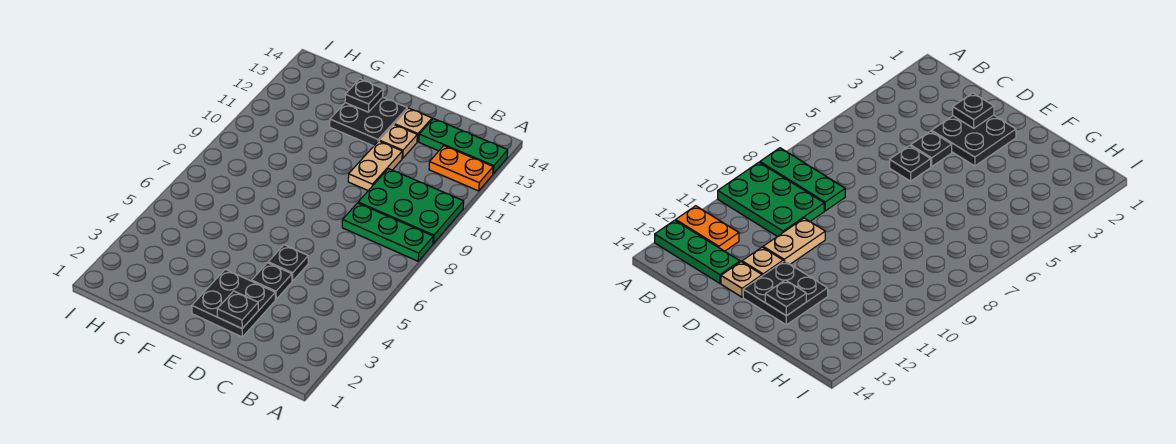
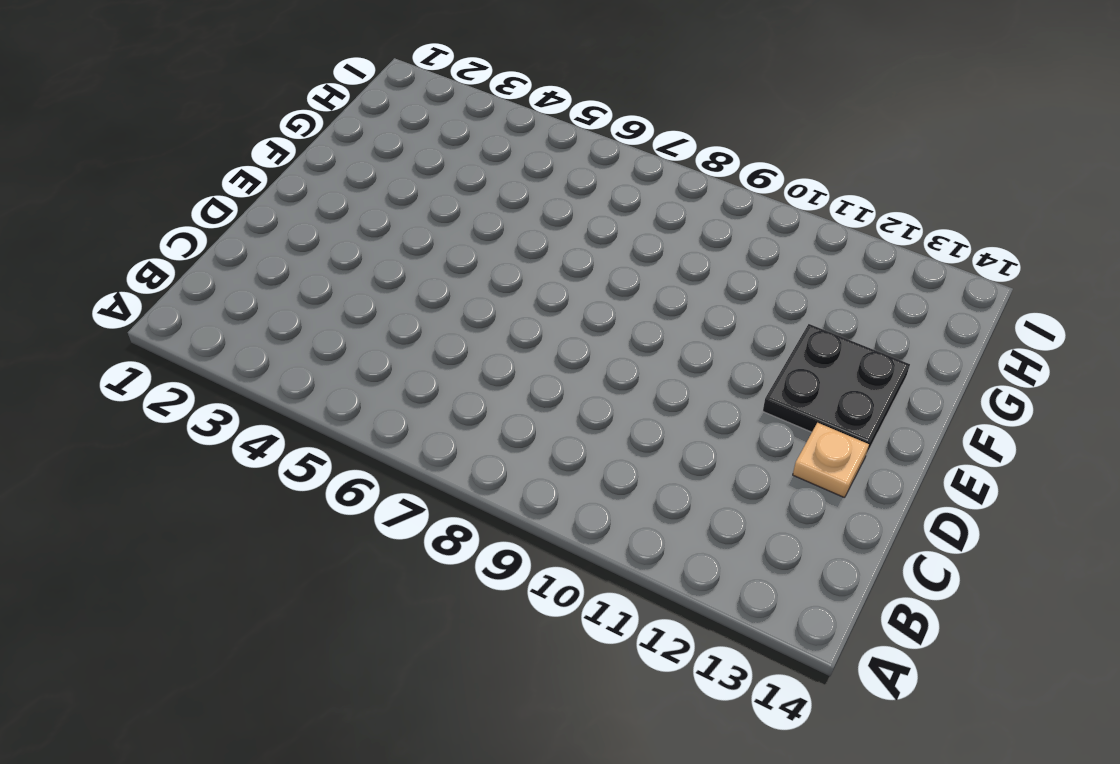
none -> green plate A8:C8 level 1
none -> green plate A9:C10 level 1
none -> orange plate A12:B12 level 1

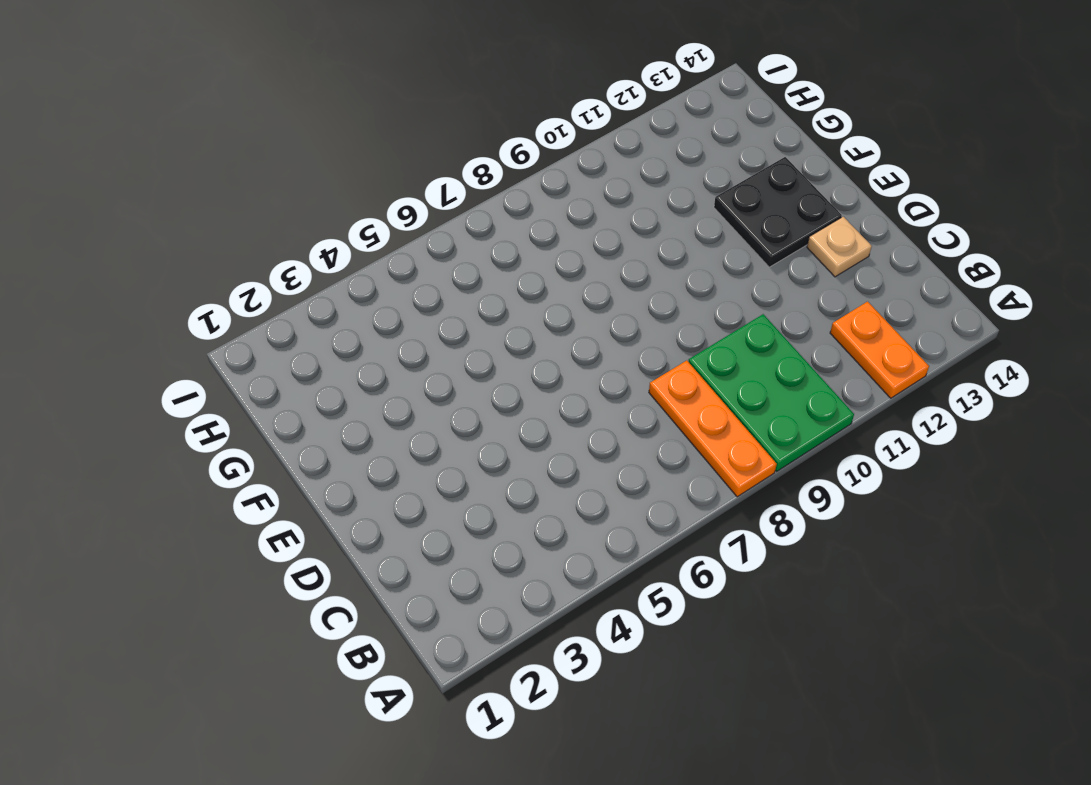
orange plate A8:C8 level 1 -> green plate A8:C8 level 1
none -> green plate A13:C13 level 1
none -> black plate D2:E3 level 1
none -> black plate D4 level 1

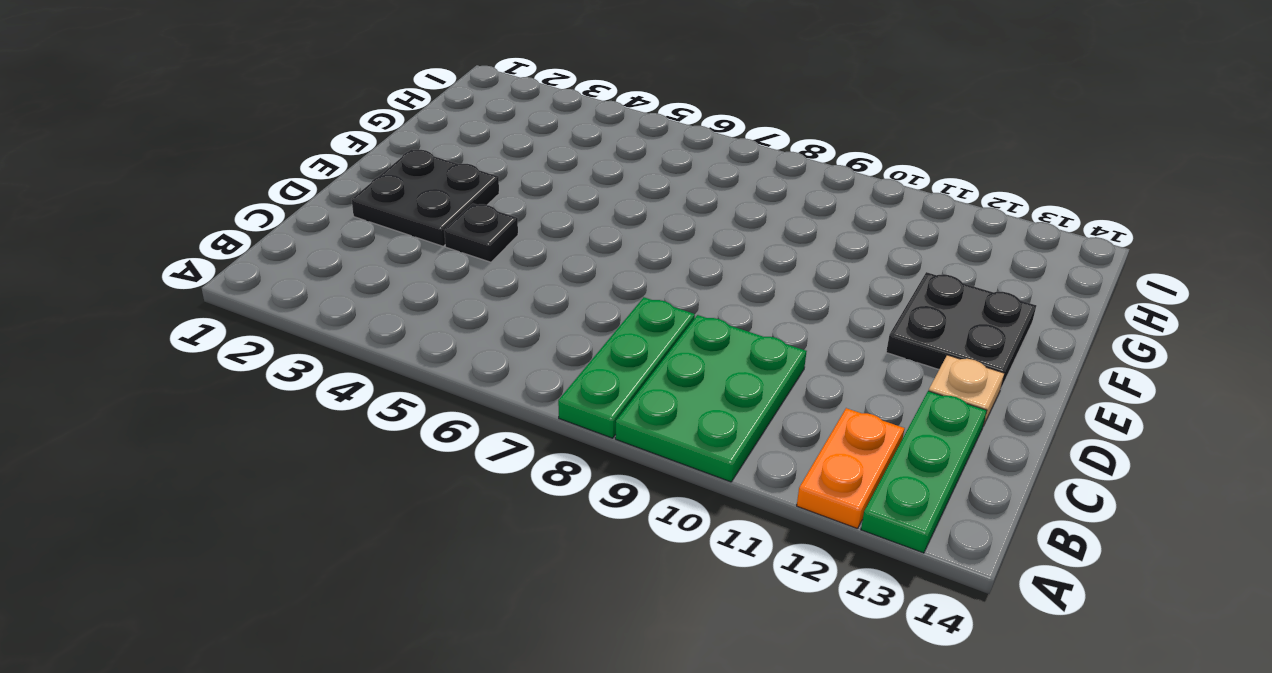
none -> black plate D5 level 1
none -> tan plate D10:D11 level 1
none -> tan plate D12 level 1

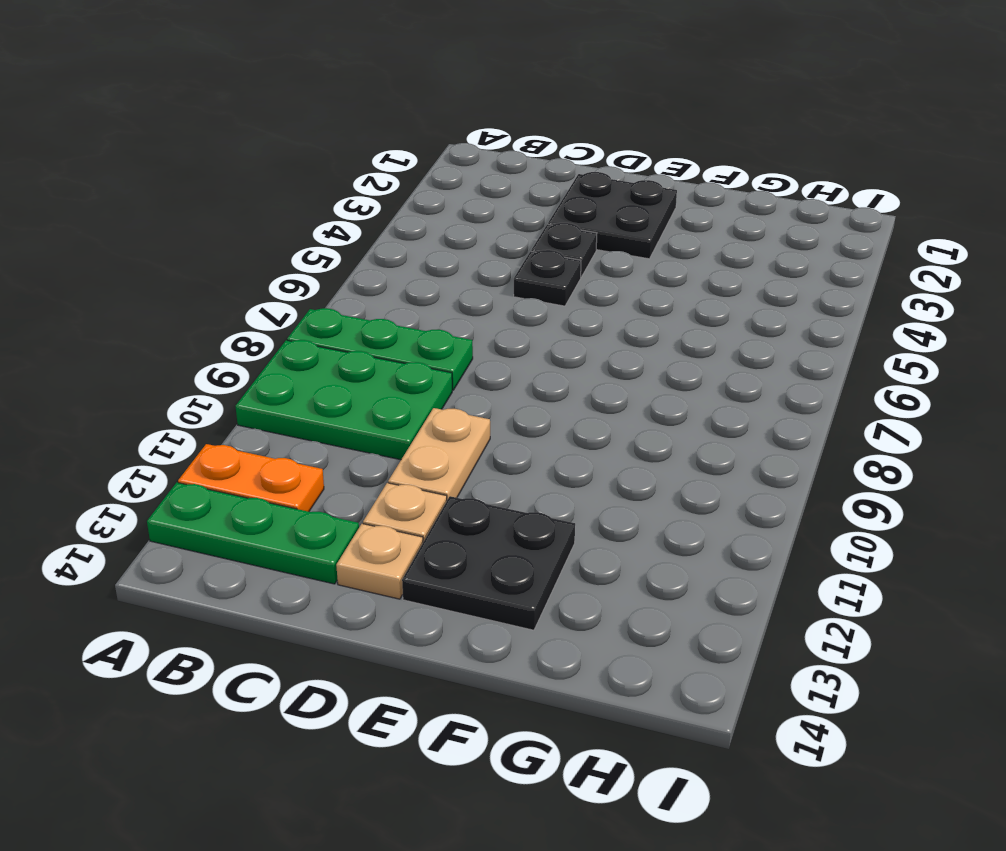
none -> black plate D2 level 2
none -> black plate F13 level 2

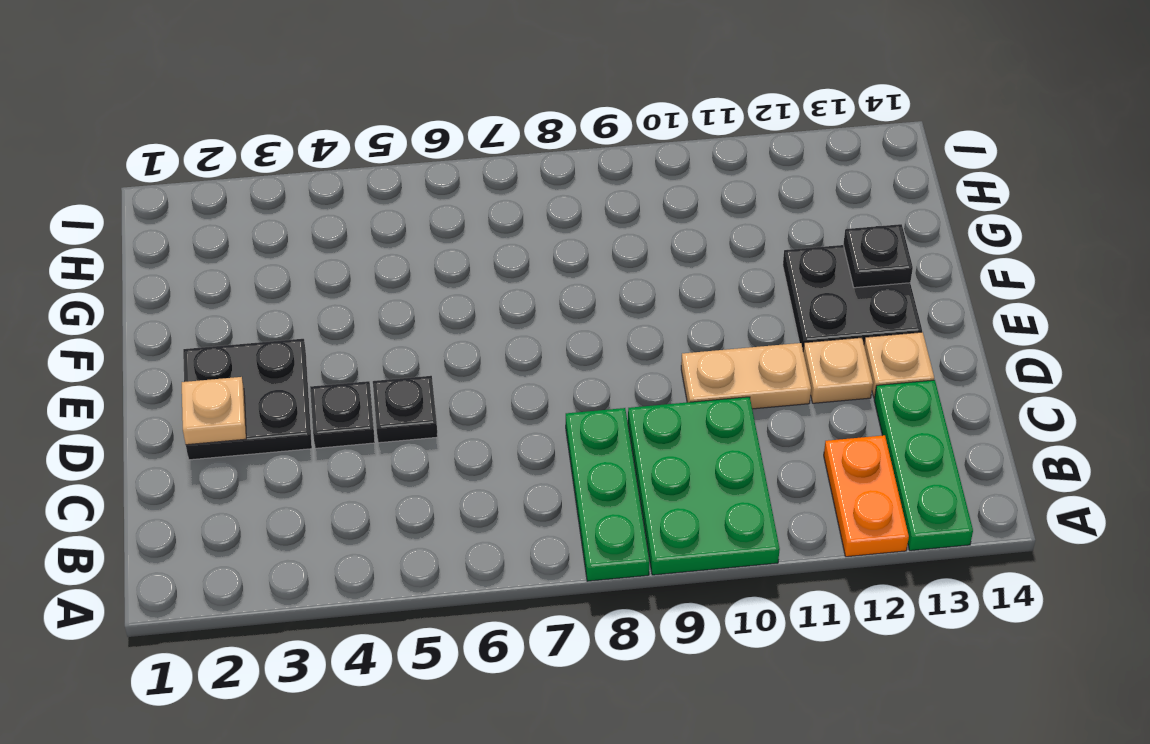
tan plate D2 level 2 -> black plate D2 level 2

